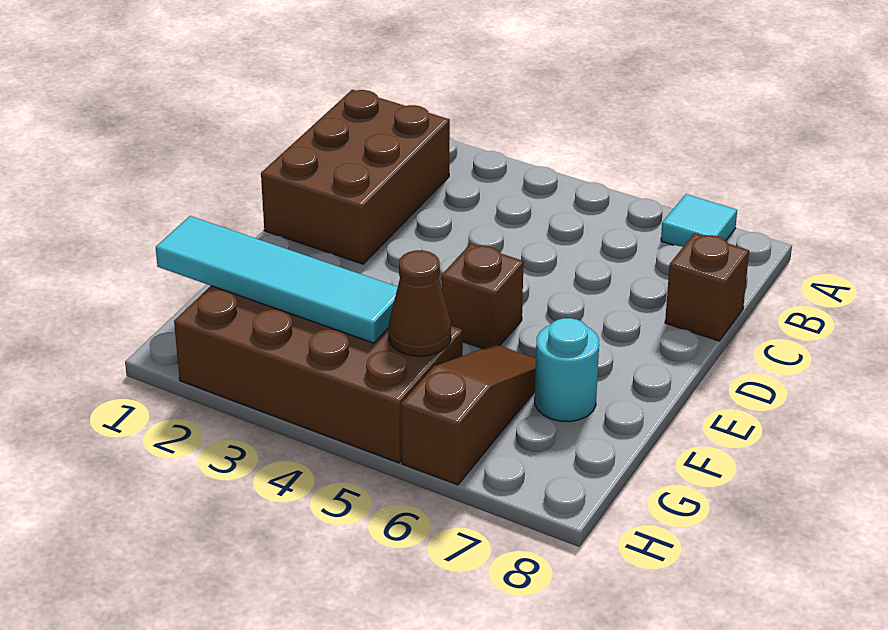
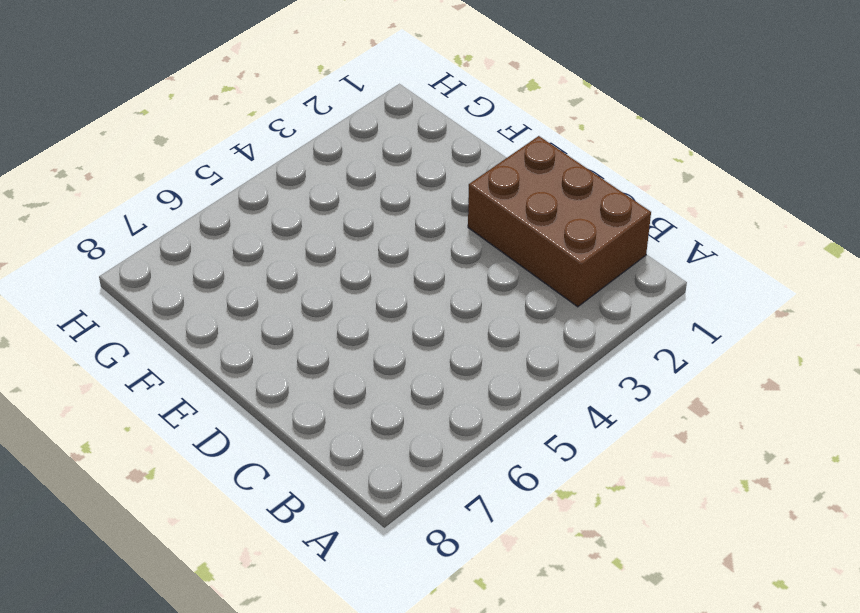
none -> cyan tile A7 level 1
none -> brown brick C8 level 1

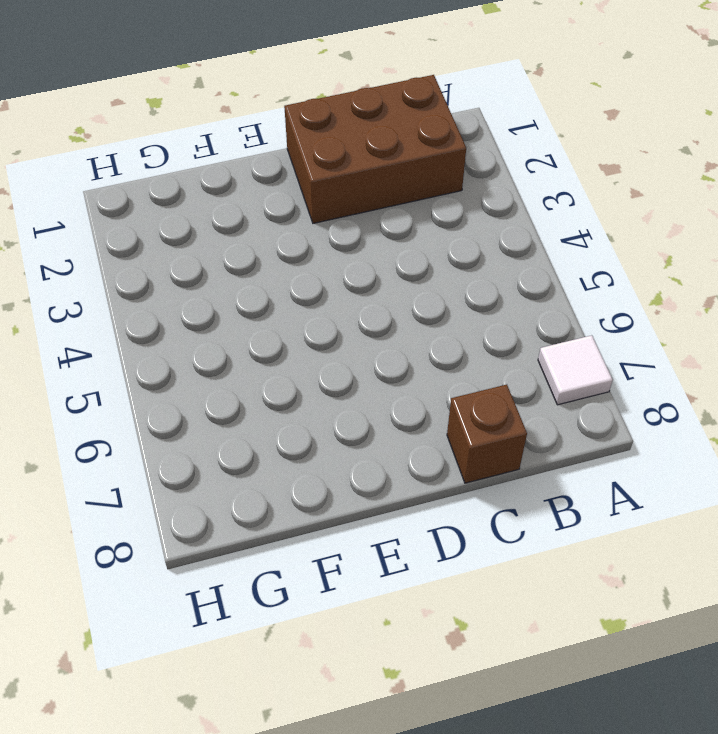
white tile A7 level 1 -> cyan tile A7 level 1
none -> brown brick E5 level 1
none -> brown slope F6:H6 level 1 top H

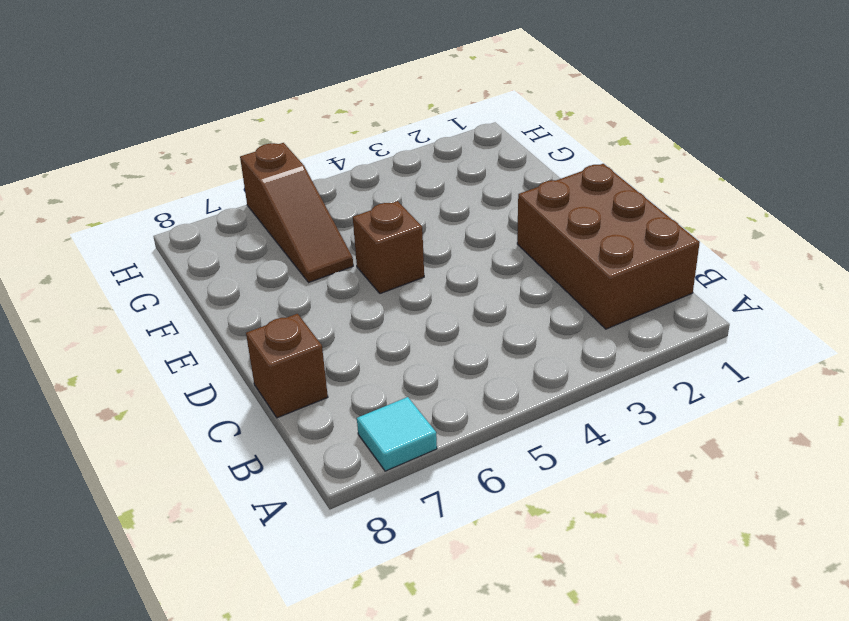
none -> cyan round brick F7 level 1
none -> brown brick G2:H5 level 1

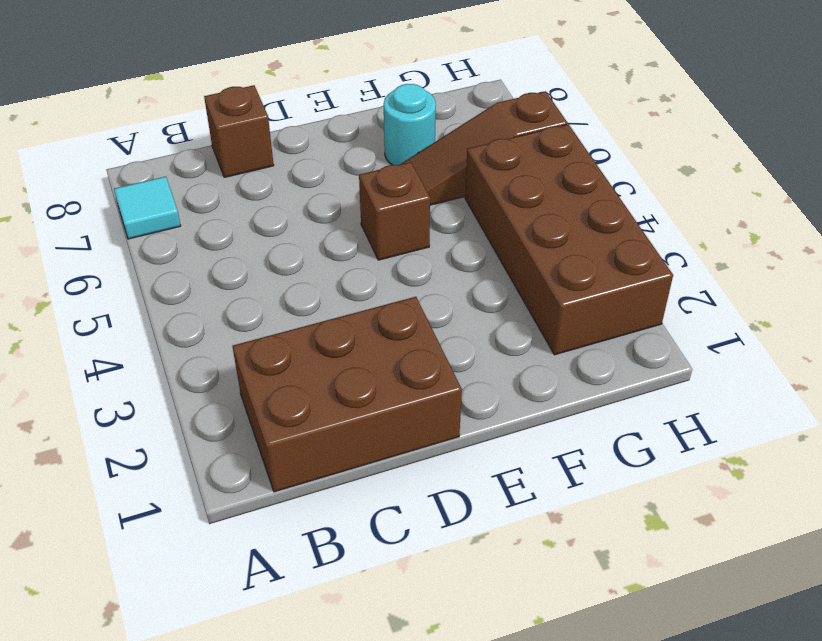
none -> cyan tile G1:G4 level 2
none -> brown cone G5 level 2

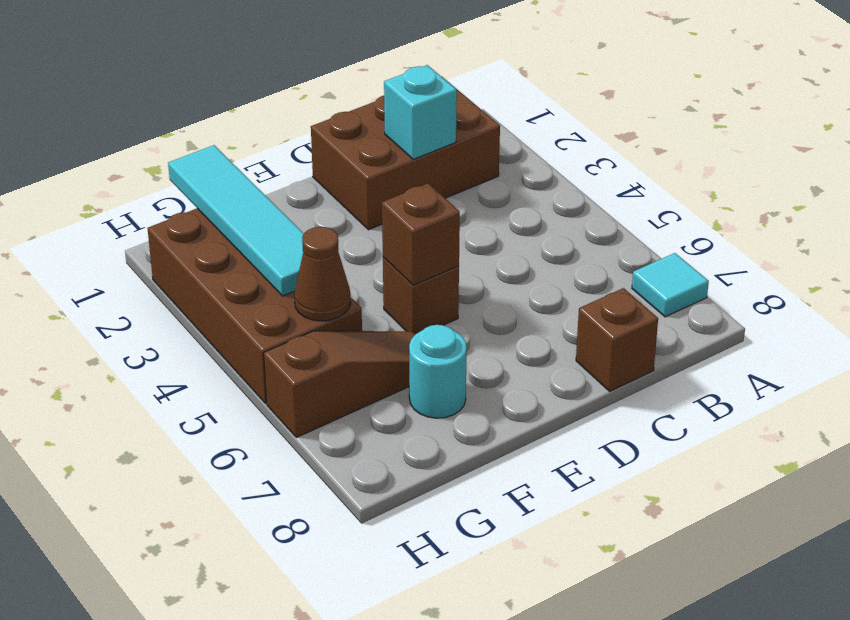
cyan brick C2 level 2 -> none
brown brick E5 level 2 -> none

